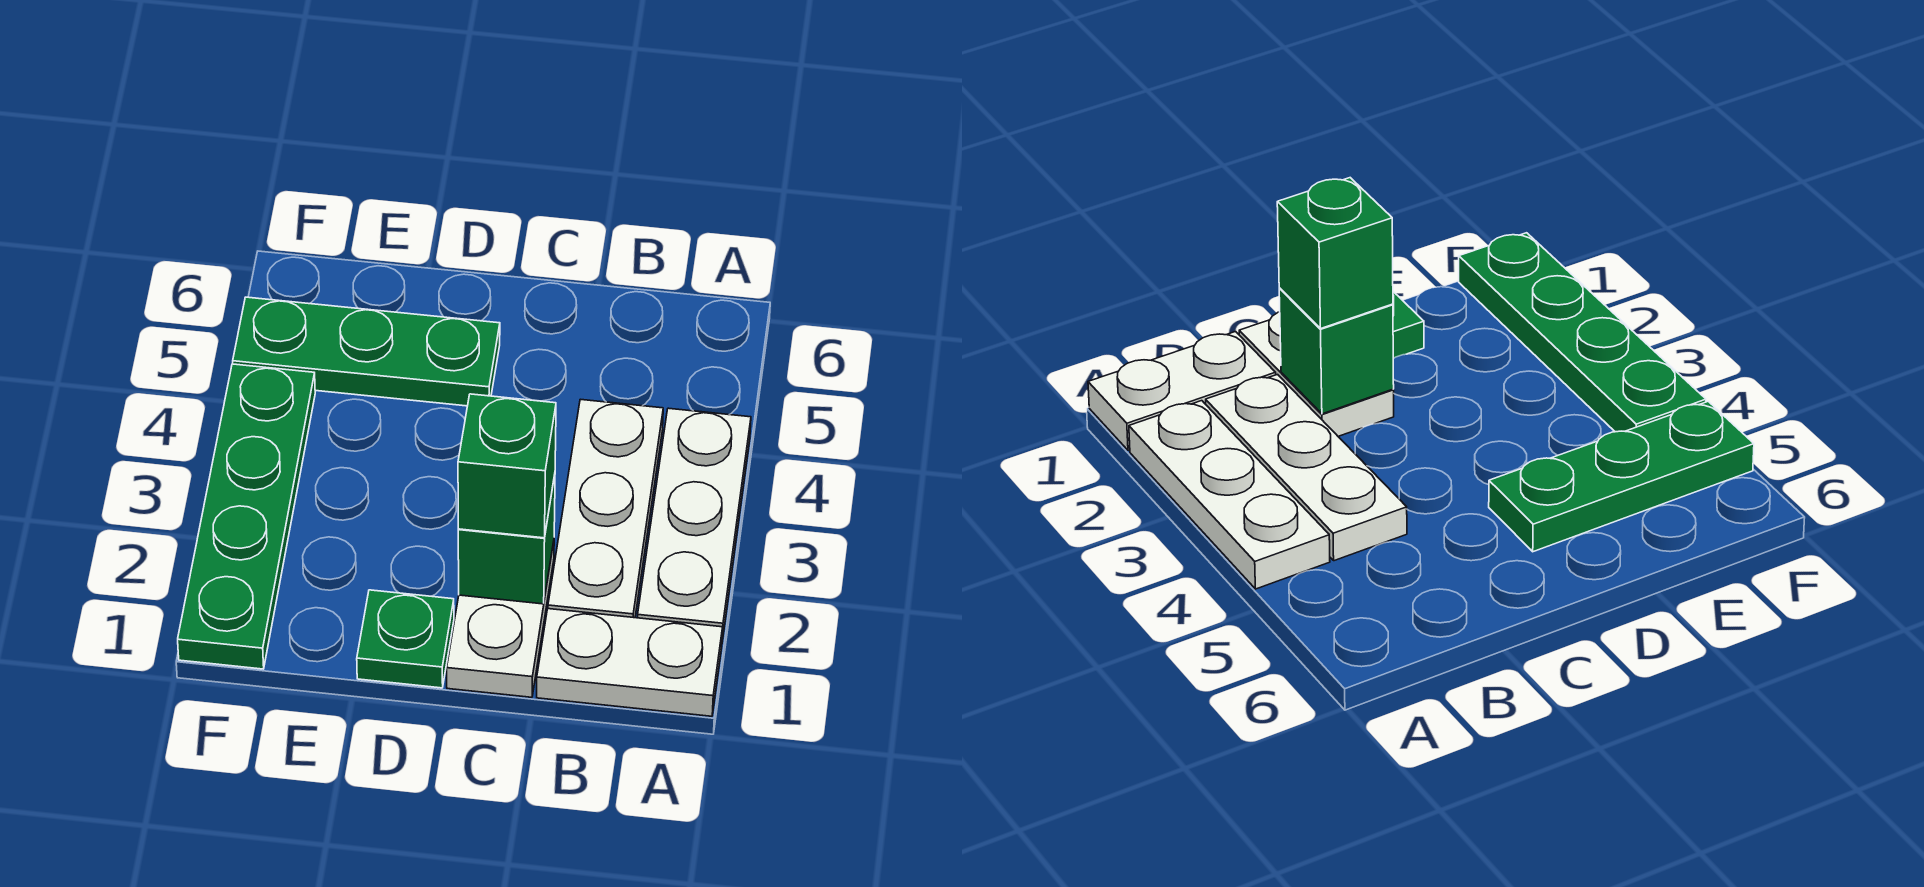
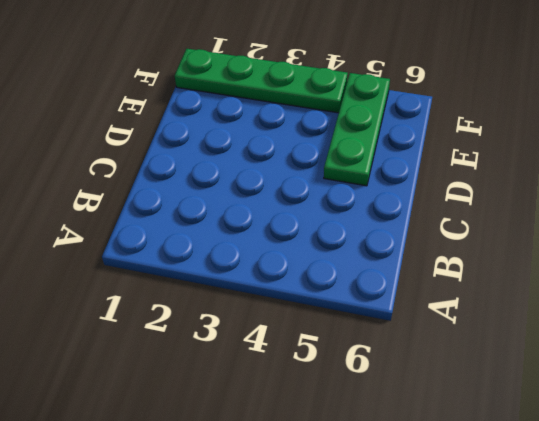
none -> white plate A1:B1 level 1
none -> white plate A2:A4 level 1

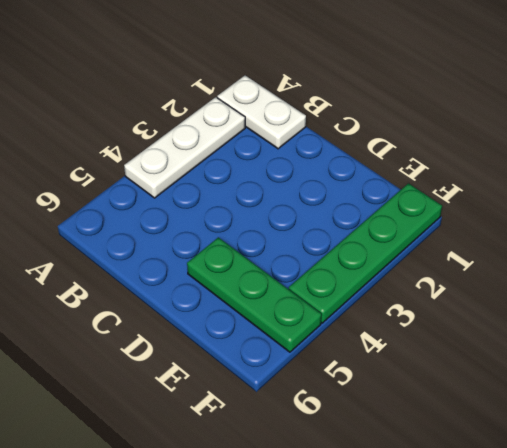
none -> white plate B2:B4 level 1
none -> white plate C1:C2 level 1

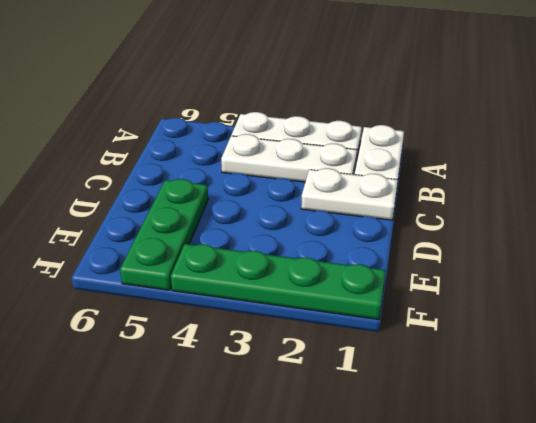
none -> green plate D1 level 1
none -> green brick C2 level 2

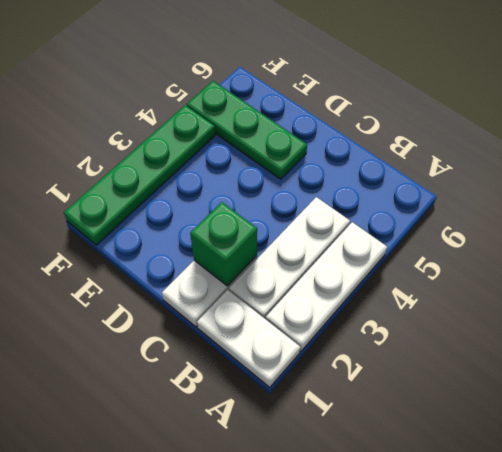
none -> green plate D1 level 1
none -> green brick C2 level 3

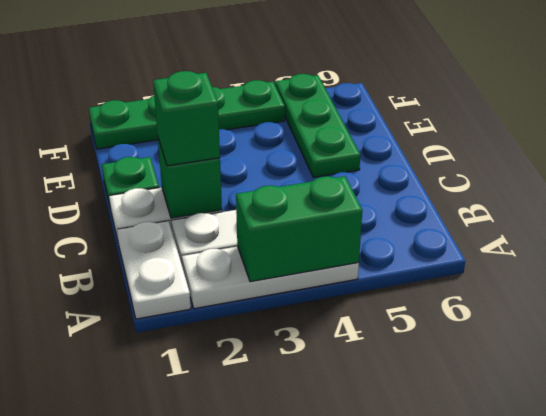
green brick A3:A4 level 2 -> none

